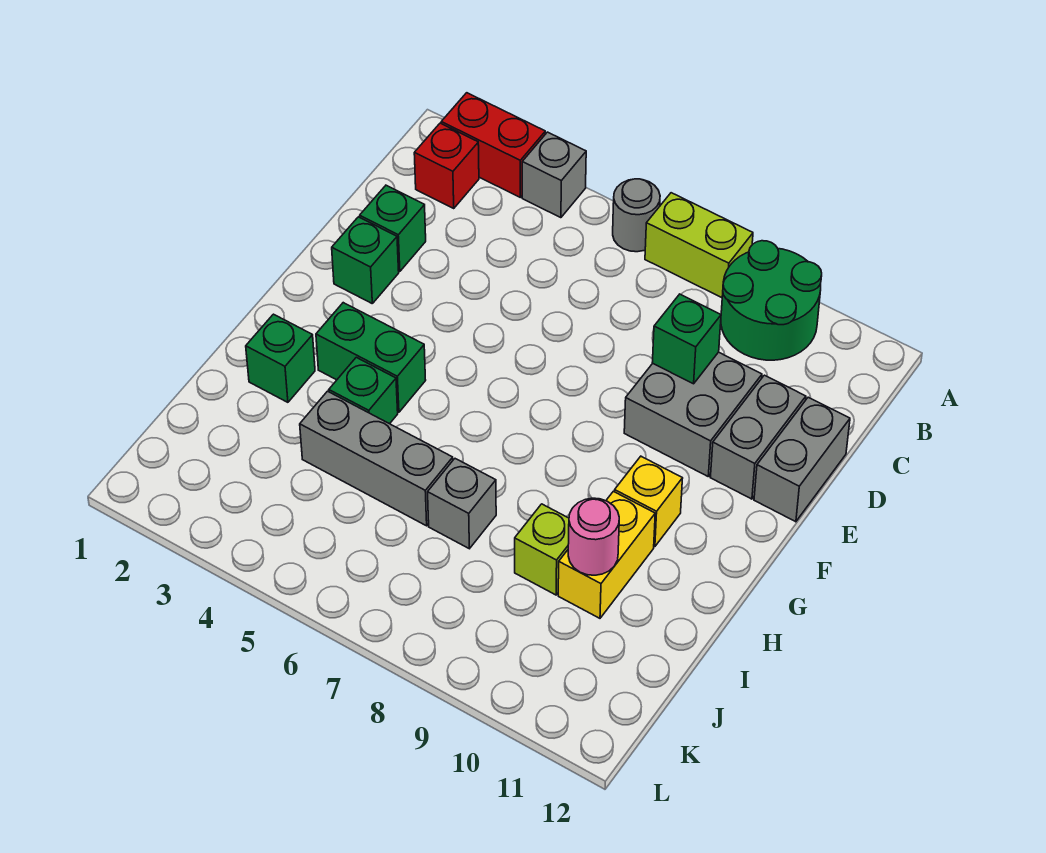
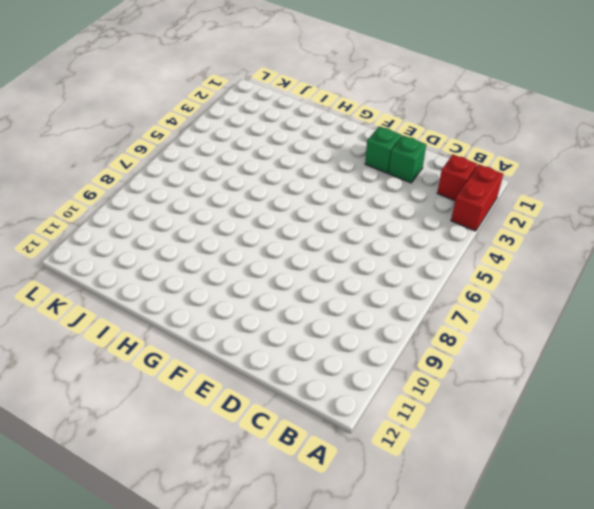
none -> grey brick A4 level 1
none -> grey round brick A6 level 1
none -> lime brick A7:A8 level 1

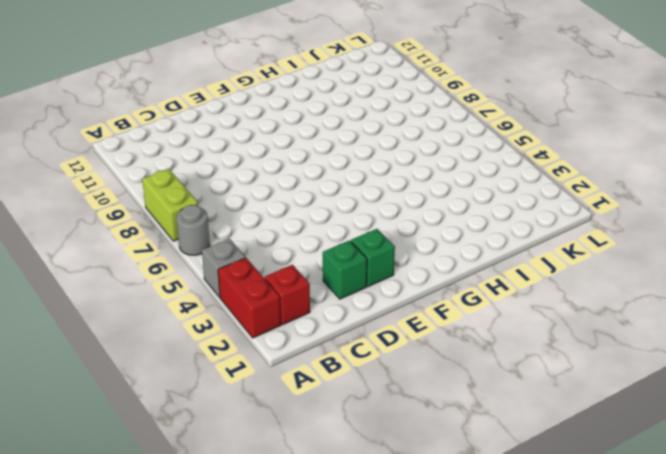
none -> green round brick A9:B10 level 1
none -> grey brick D9:E10 level 1
none -> grey brick D11:E11 level 1

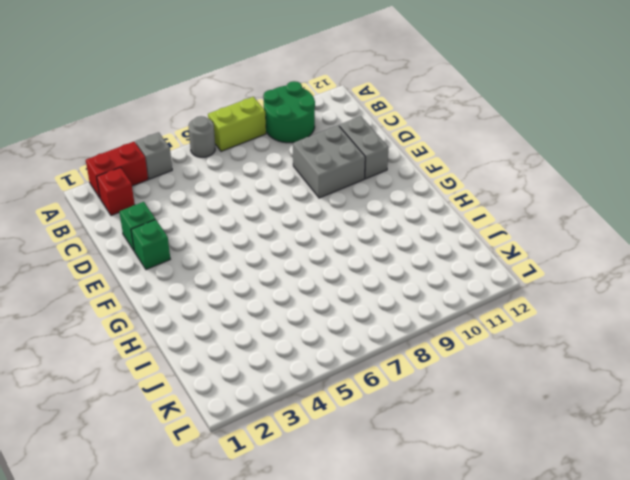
none -> grey brick D12:E12 level 1
none -> green brick G3:G4 level 1
none -> yellow brick G10 level 1

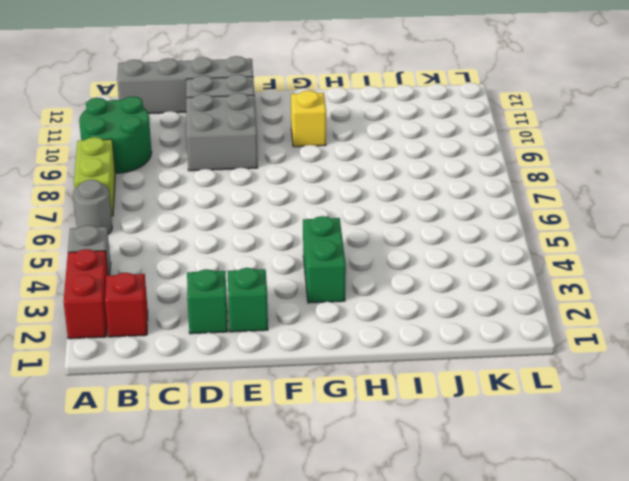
grey brick B12:E12 level 1 -> grey brick D12:E12 level 1
none -> green brick H2 level 1
none -> green brick H4 level 1
none -> yellow brick H10:I10 level 1

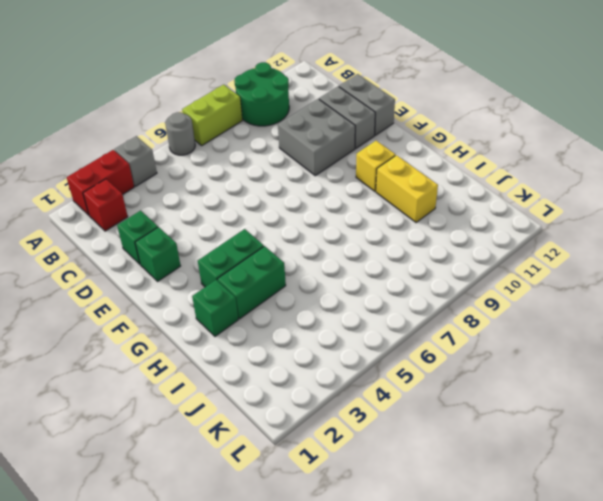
green brick H3:H4 level 1 -> green brick H4 level 1
none -> grey brick I4:I6 level 1
none -> grey brick I7 level 1
none -> lime brick I9 level 1

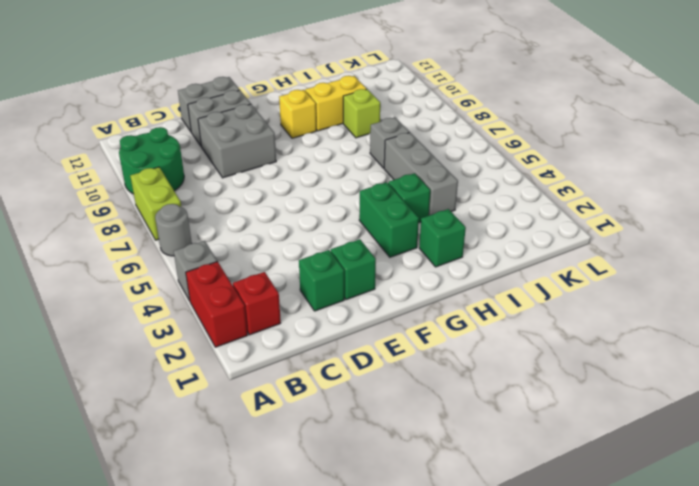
none -> green brick D9 level 2
none -> pink round brick I10 level 2

